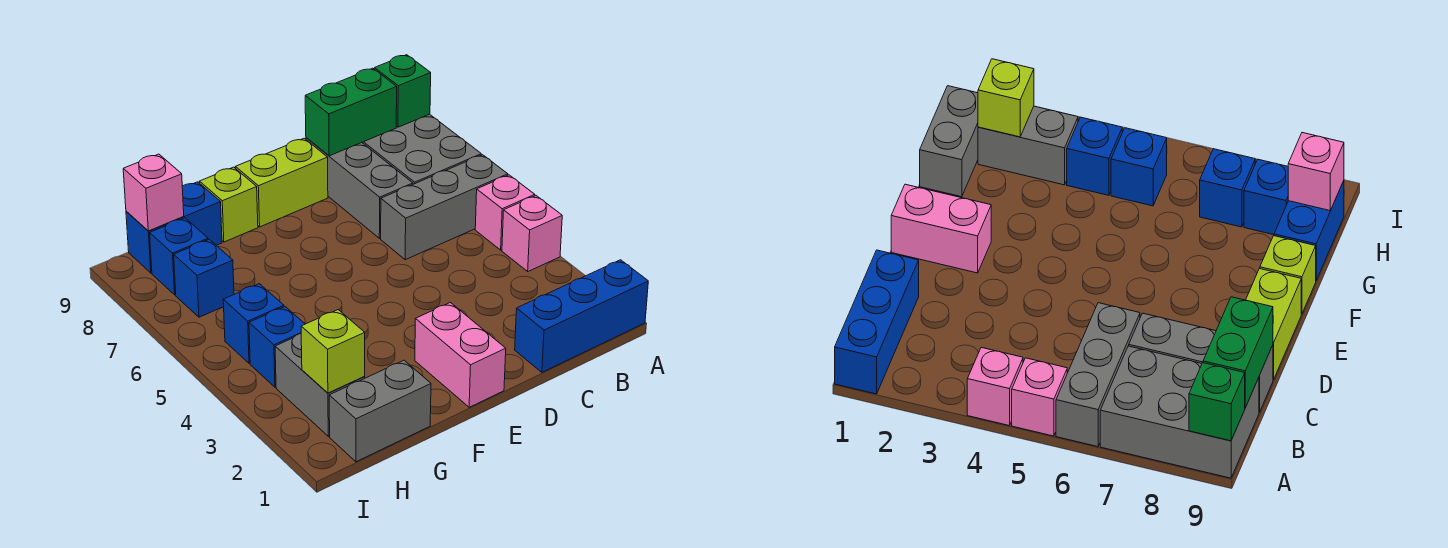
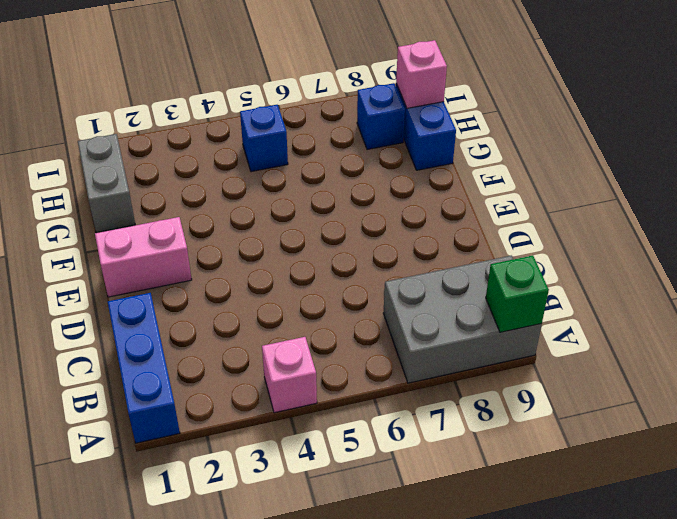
none -> pink brick A5 level 1
none -> grey brick A6:C6 level 1
none -> grey brick C7:C9 level 1

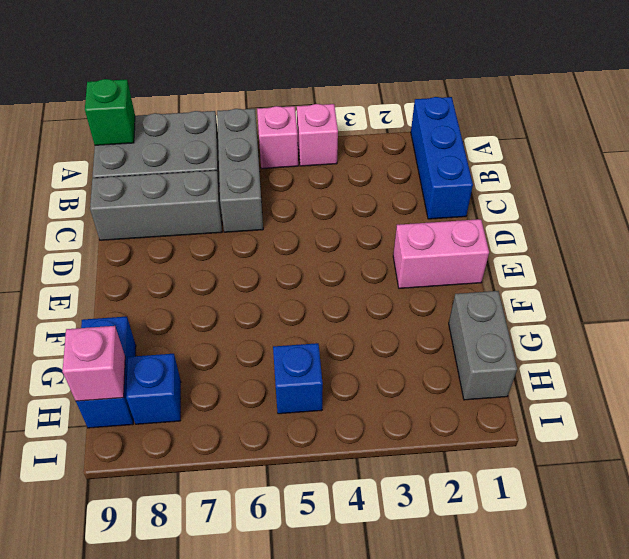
none -> lime brick D9:E9 level 1
none -> lime brick F9 level 1
none -> grey brick H2:H3 level 1

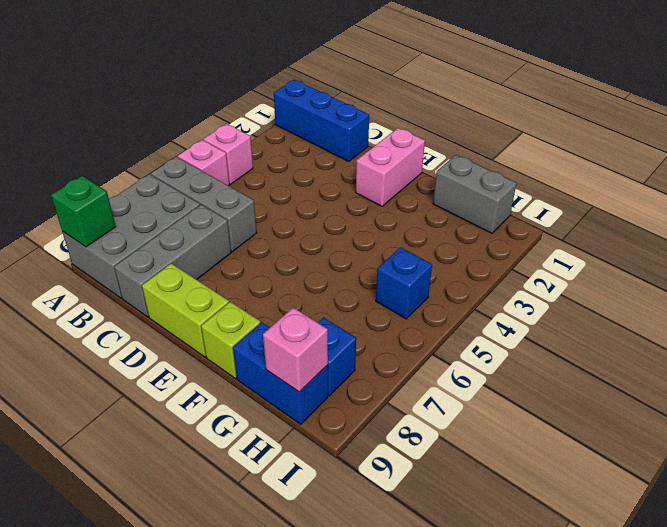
none -> grey brick H2:H3 level 1
none -> blue brick H4 level 1
none -> blue brick H7 level 1

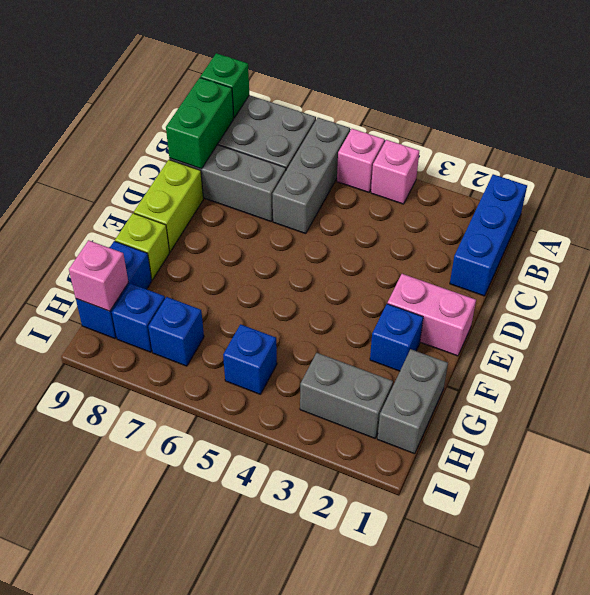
blue brick F2 level 1 -> blue brick H4 level 1
none -> lime brick H2 level 2

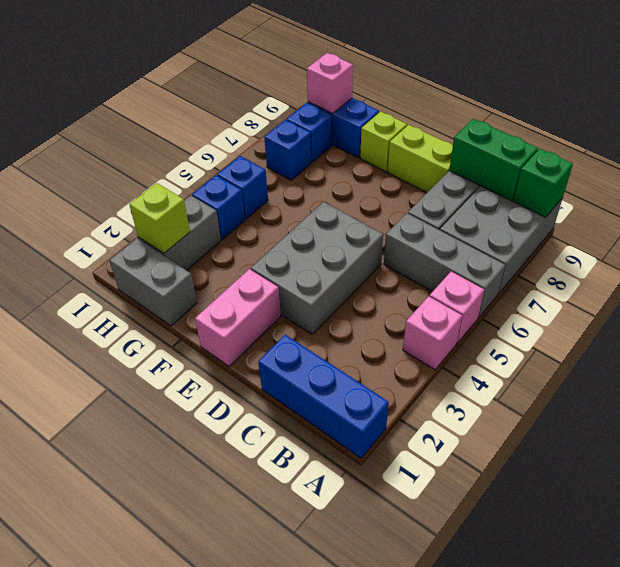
grey brick D3:E5 level 1 -> none

